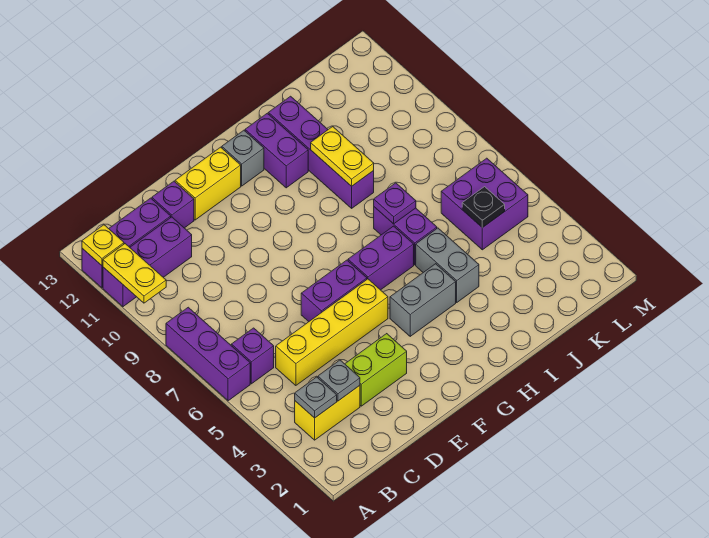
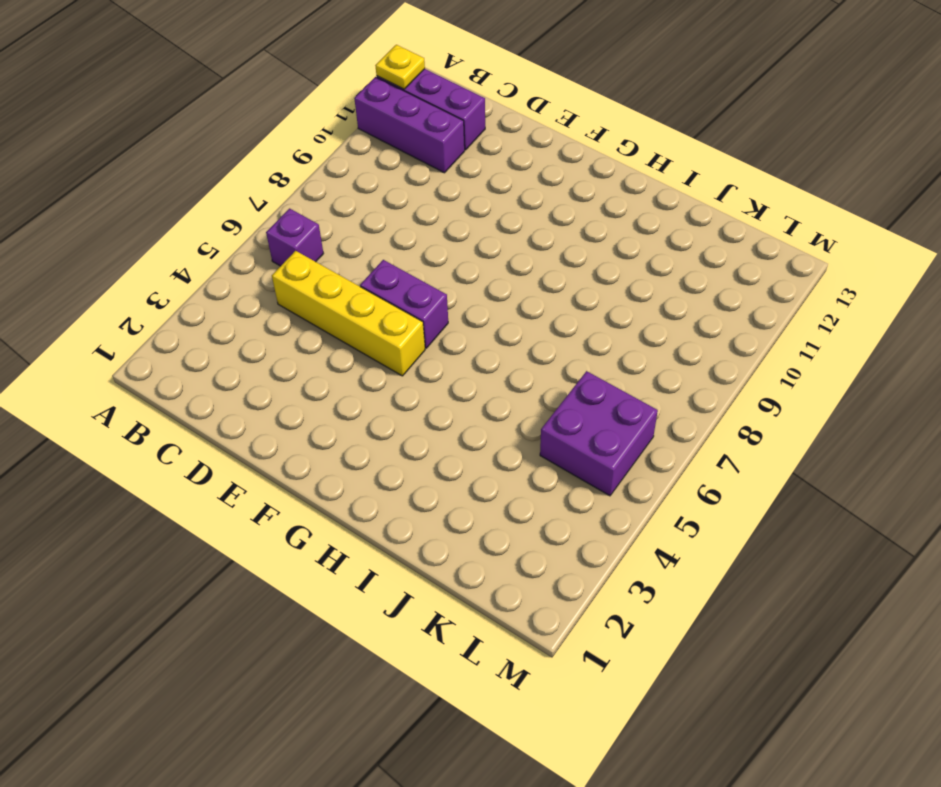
none -> purple brick A6:A8 level 1
none -> yellow brick B3:C3 level 1
none -> lime brick D3:E3 level 1

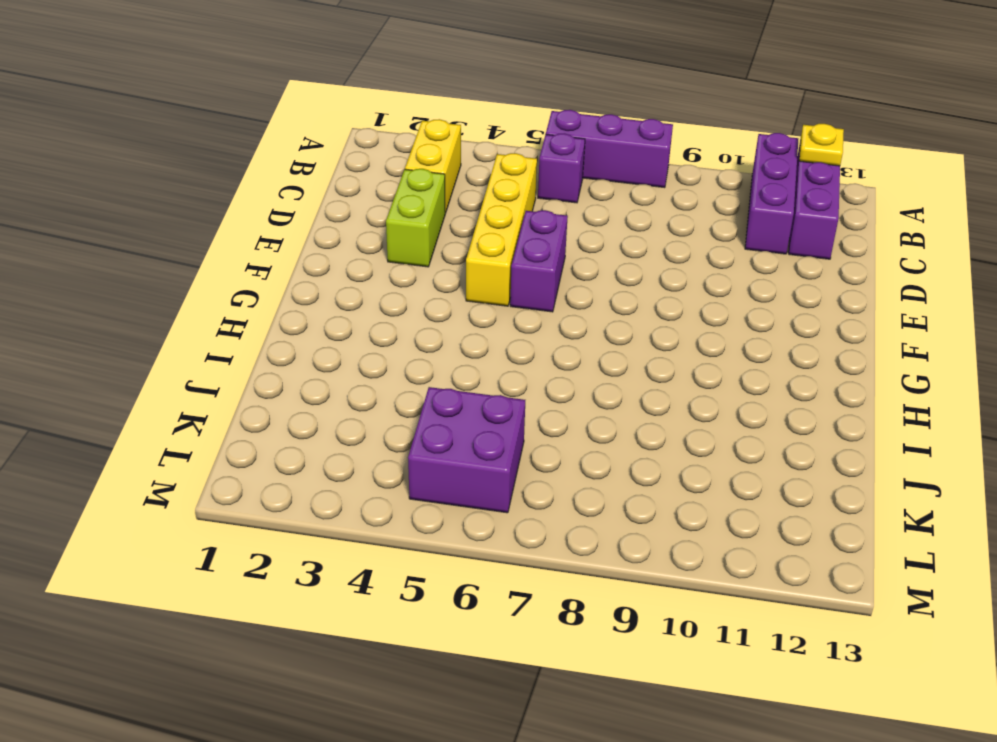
none -> purple brick D12 level 1
none -> yellow brick E12:F12 level 1
none -> grey brick G4:H4 level 1

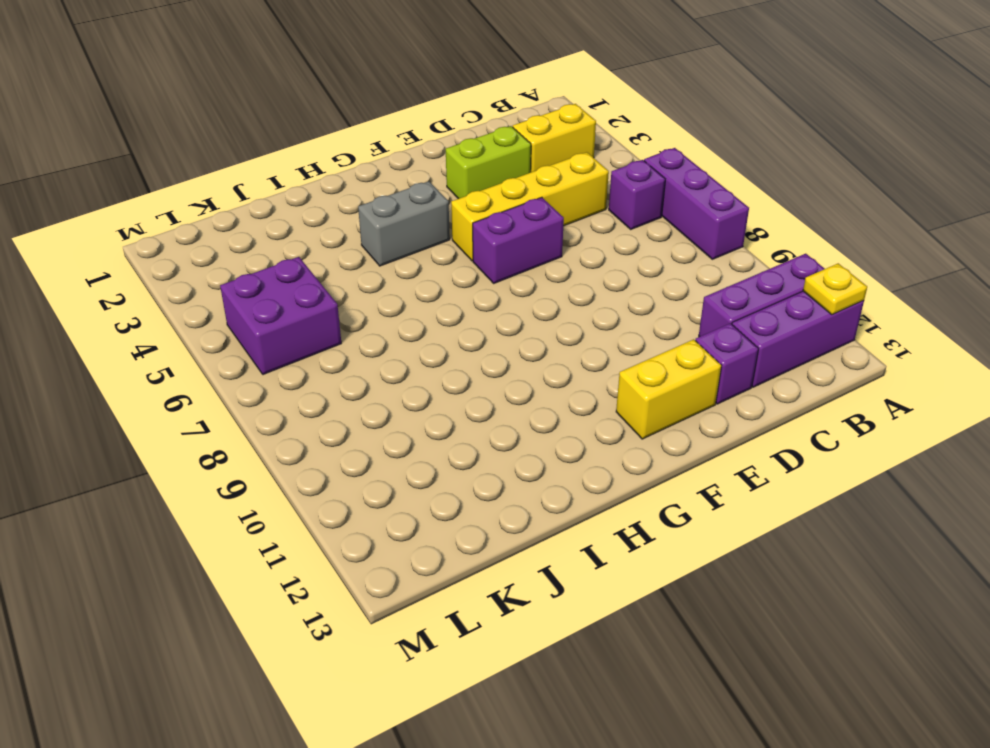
none -> purple brick G6:H6 level 1
none -> grey brick G12 level 1
none -> purple brick H11:H12 level 1

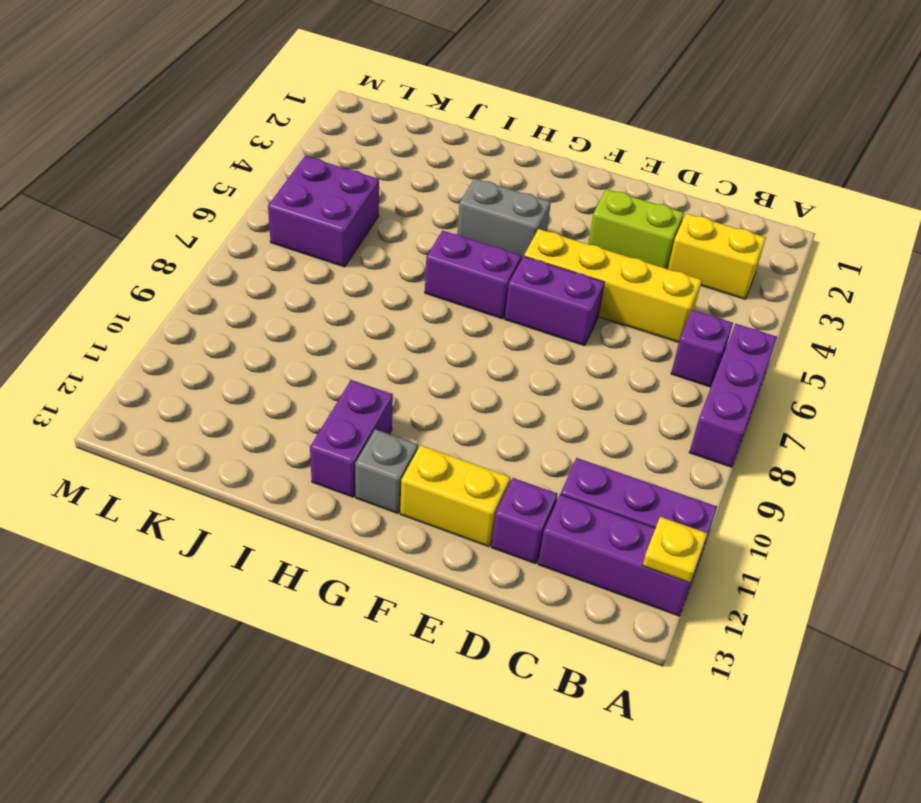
none -> grey brick I4:I5 level 1
none -> purple brick I6:I7 level 1
none -> purple brick I9:I12 level 1

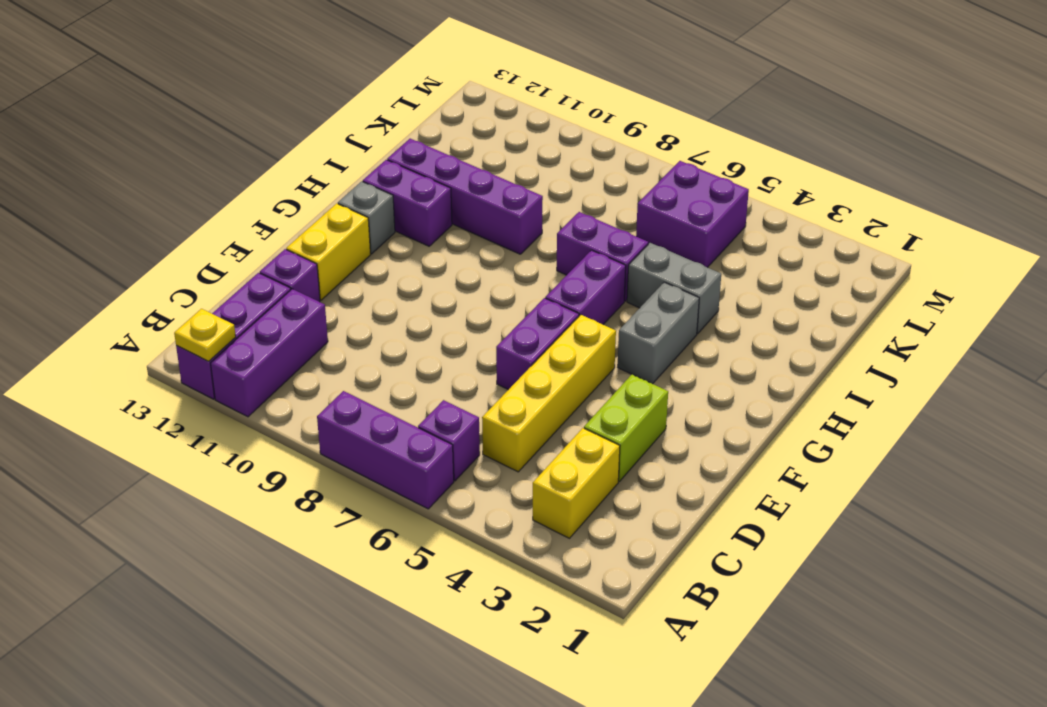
none -> yellow plate A10:A11 level 2
none -> grey plate B3 level 2
none -> grey plate C3 level 2

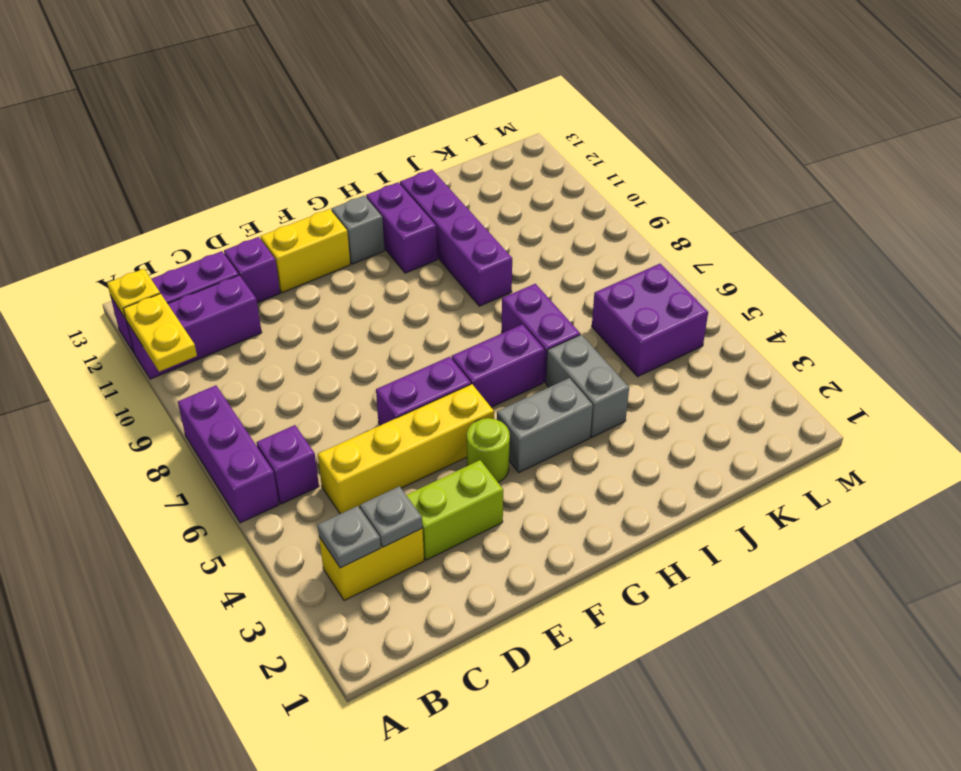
lime round brick F4 level 1 -> none
none -> purple plate I7 level 2
none -> yellow plate I9:I10 level 2
none -> black plate K5 level 2

